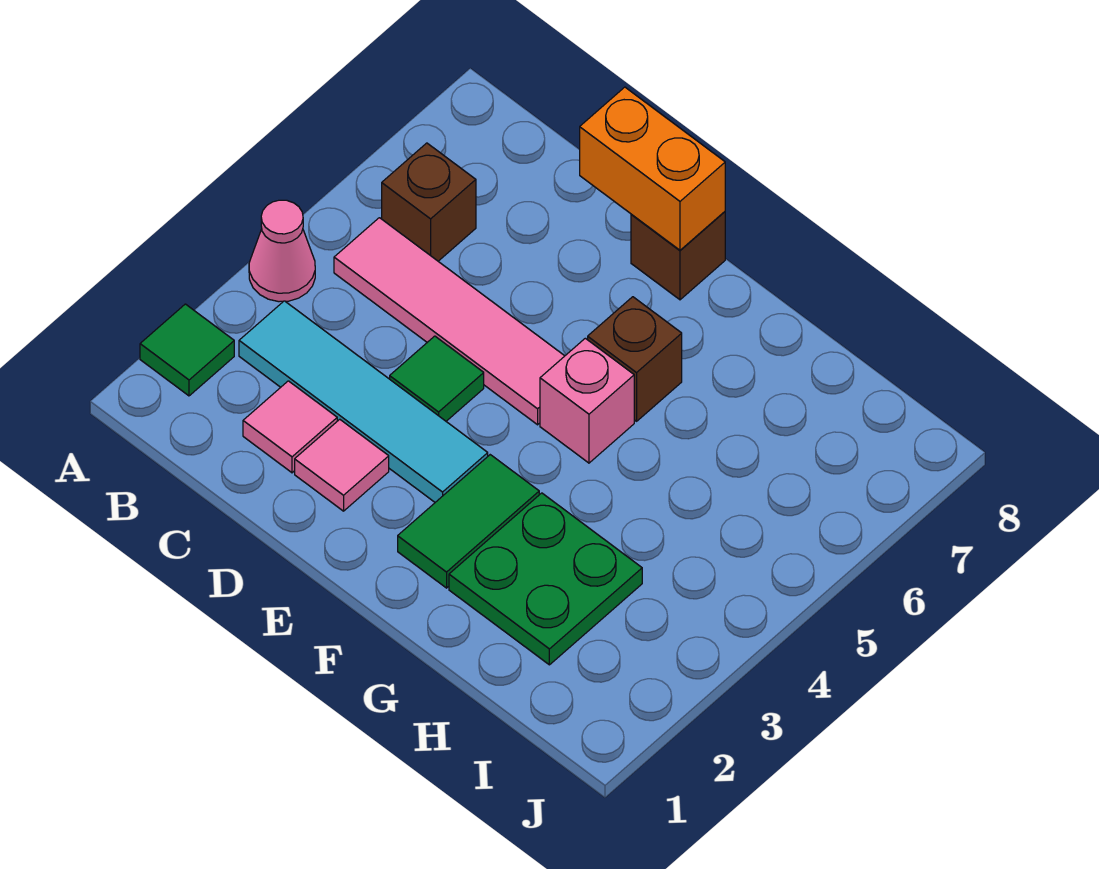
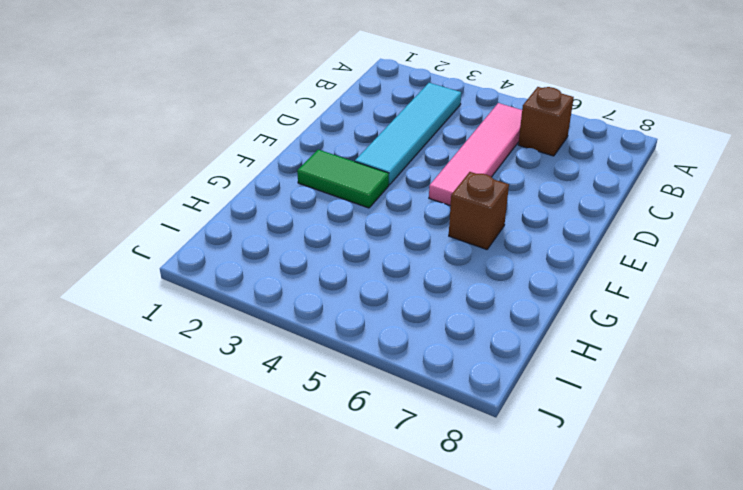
none -> green tile A2 level 1
none -> pink cone A4 level 1
none -> pink tile C2 level 1

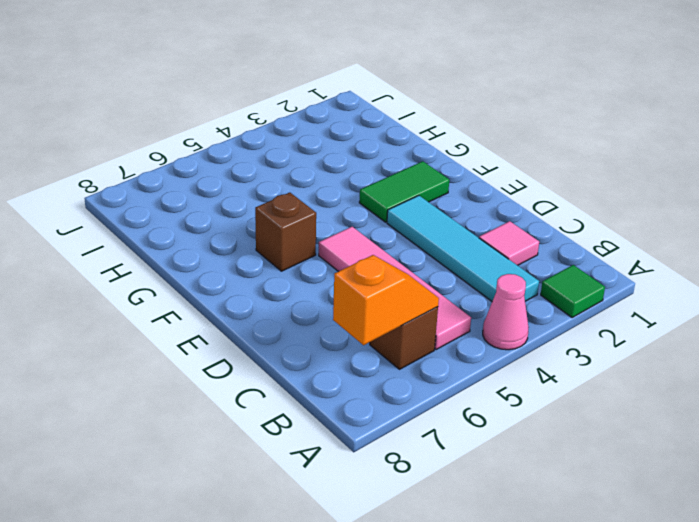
orange slope B6:B7 level 2 top 7 -> none
none -> pink tile D2 level 1
none -> green tile D4 level 1
none -> brown brick E8 level 1

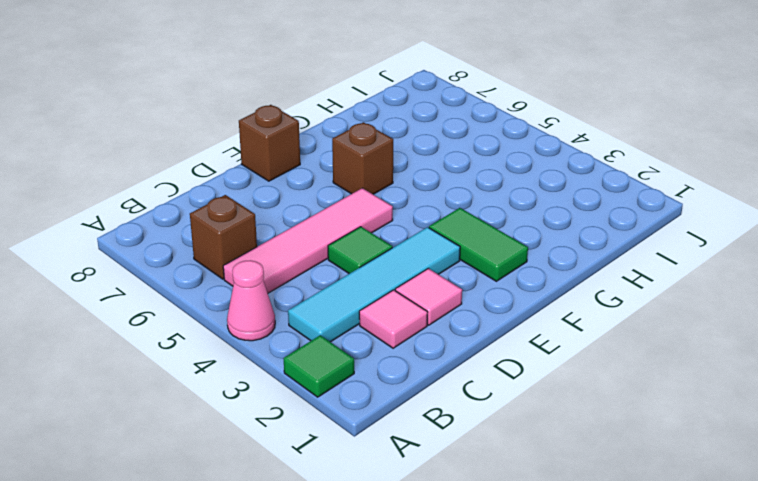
none -> pink brick F5 level 1
none -> green plate G2:H3 level 1
none -> orange brick D8:E8 level 2

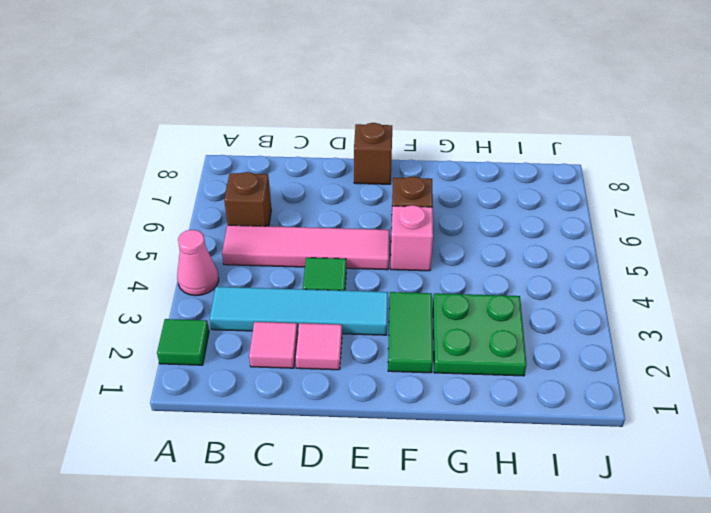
none -> orange brick D8:E8 level 2

